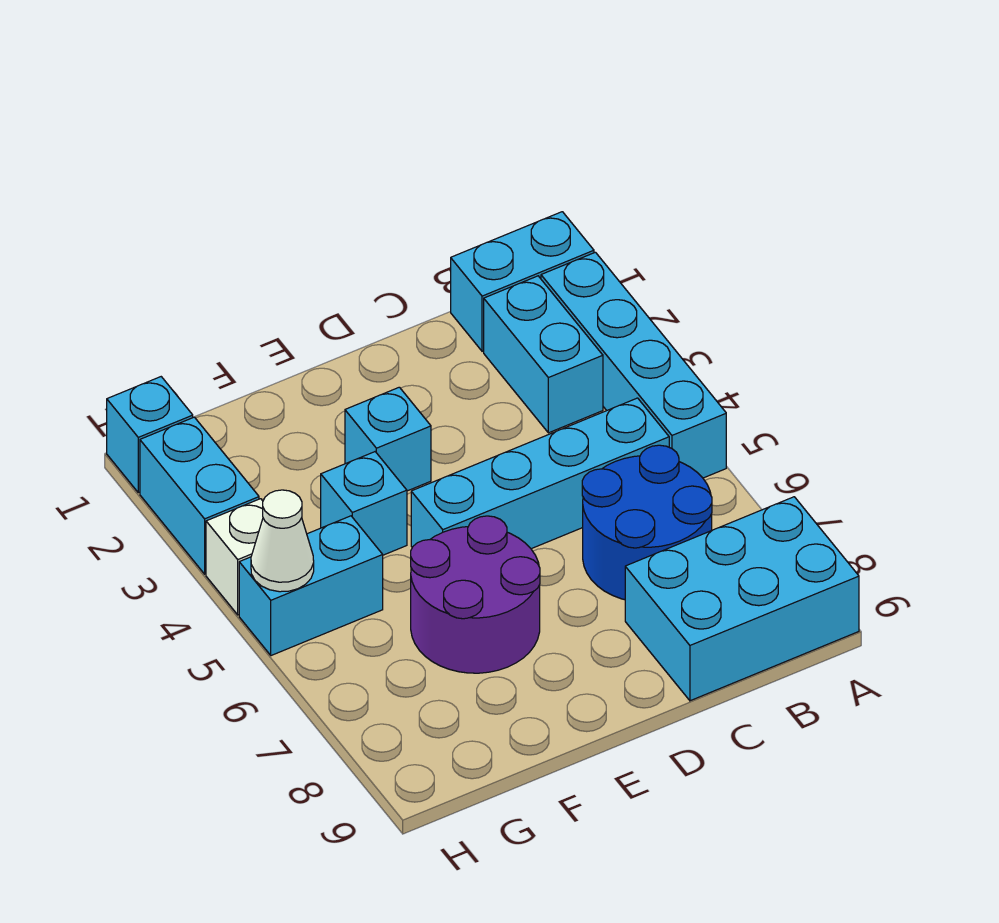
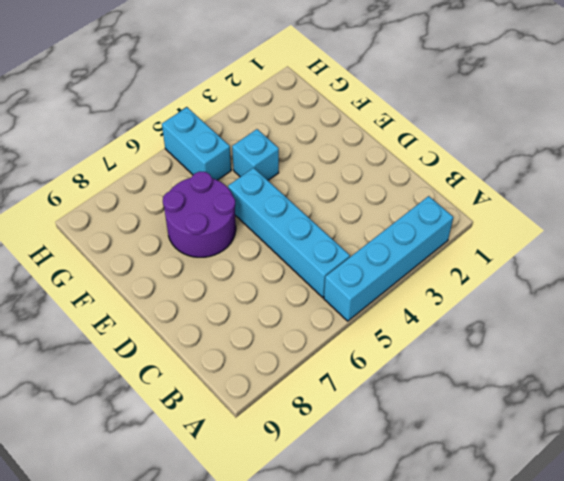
none -> cyan brick A1:B1 level 1
none -> cyan brick A8:C9 level 1
none -> cyan brick B2:B3 level 1

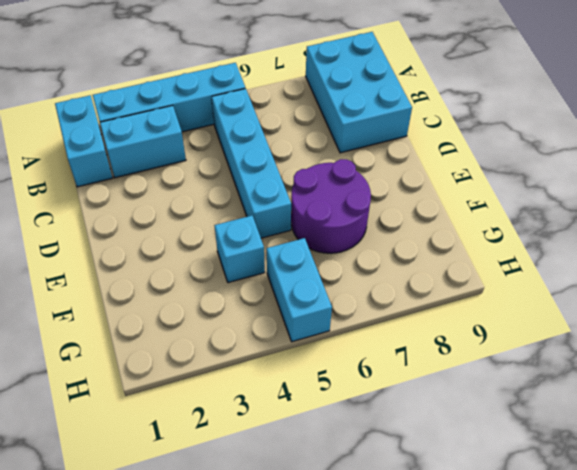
none -> blue round brick B6:C7 level 1
none -> cyan brick E3 level 1
none -> cyan brick H1 level 1

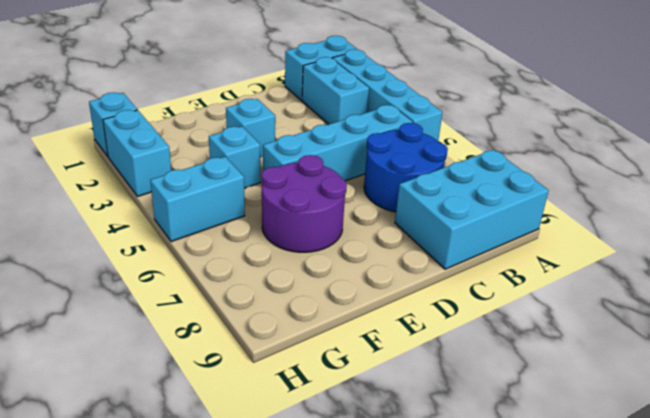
none -> white brick H4 level 1
none -> white cone H5 level 2

